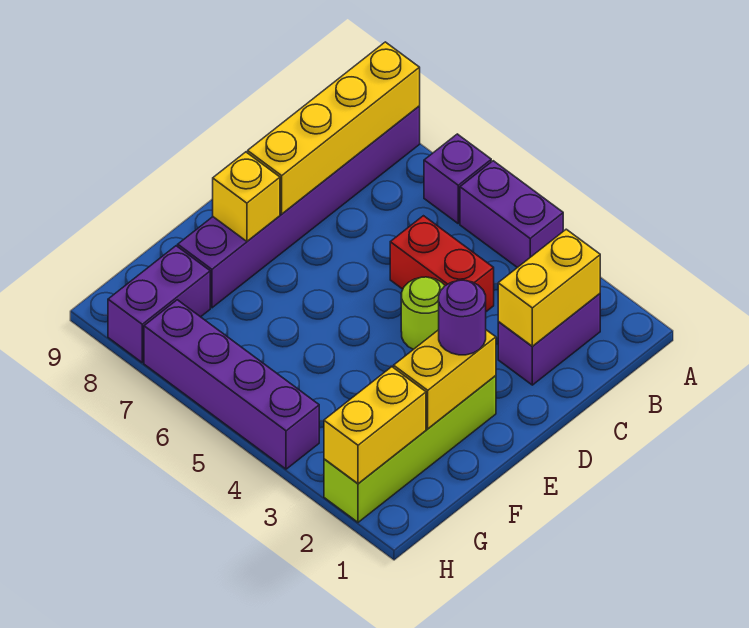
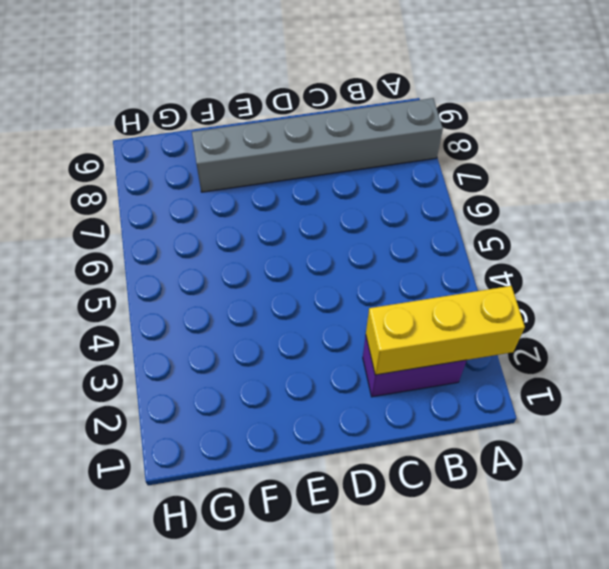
yellow brick A2:C2 level 2 -> yellow brick B2:C2 level 2
grey brick A8:F8 level 1 -> purple brick A8:F8 level 1
none -> purple brick A4:A5 level 1
none -> purple brick A6 level 1
none -> red brick C4:C5 level 1

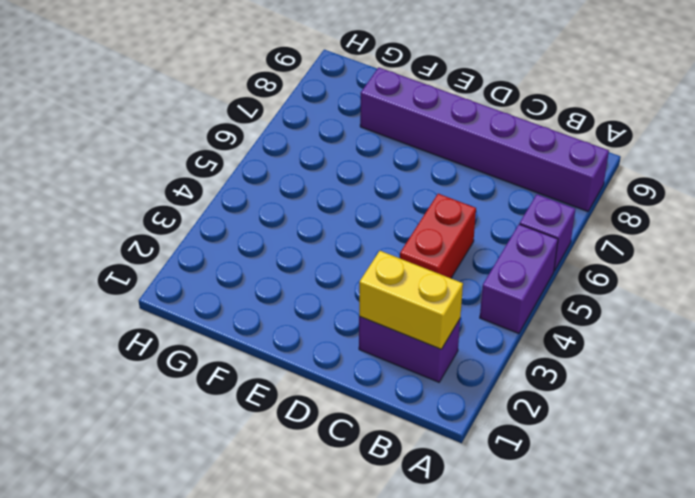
none -> lime round brick D4 level 1
none -> lime brick E2:H2 level 1
none -> purple brick G8:H8 level 1

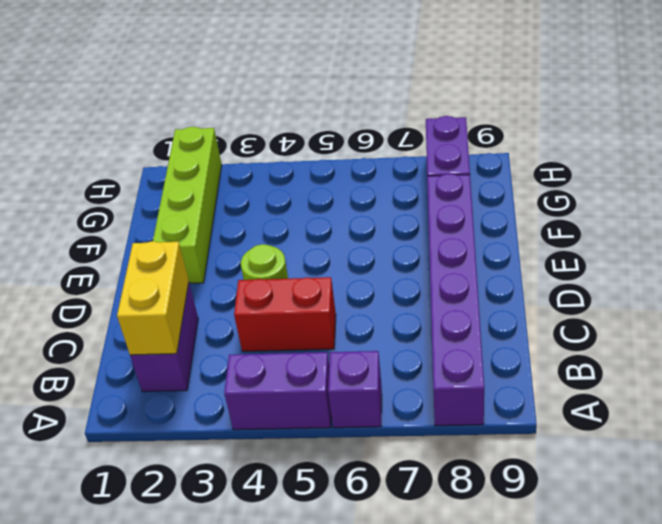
none -> purple brick H4:H7 level 1
none -> yellow brick A8:D8 level 2
none -> yellow brick E2:F2 level 2

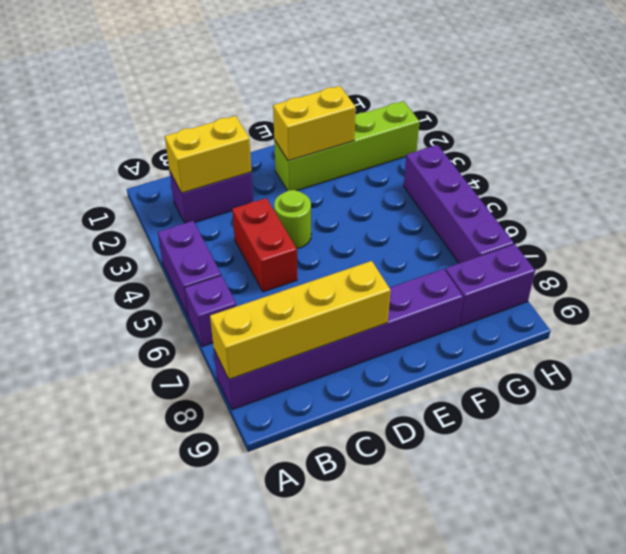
none -> yellow brick E8 level 2
none -> yellow brick G2:H2 level 2
none -> purple round brick E2 level 3

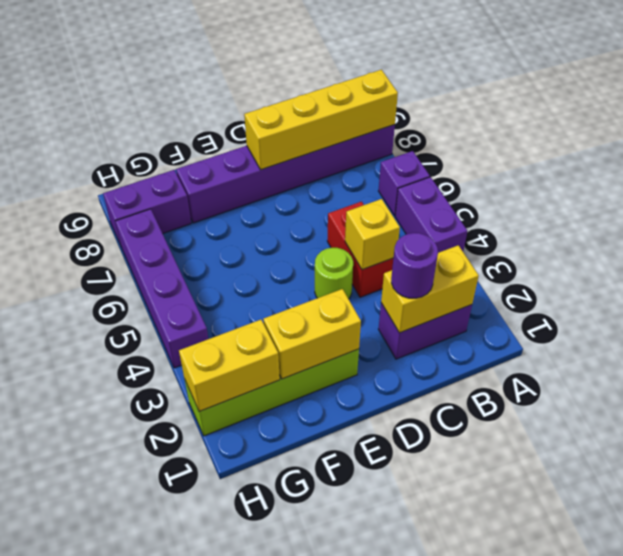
purple round brick C2 level 3 -> purple round brick E2 level 3
yellow brick C4 level 2 -> yellow brick E8 level 2

